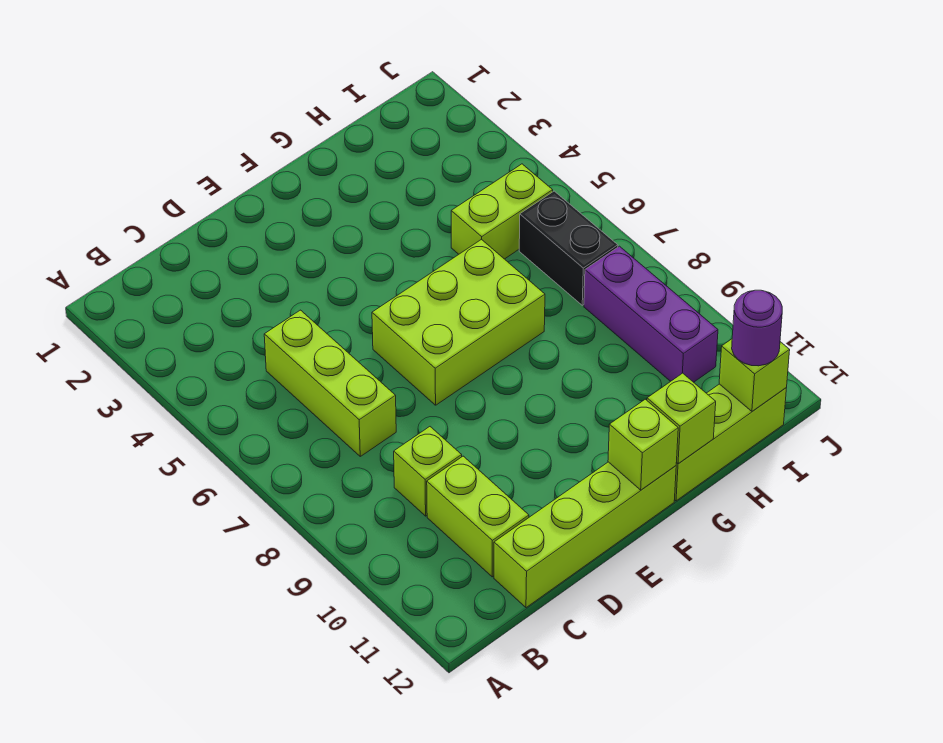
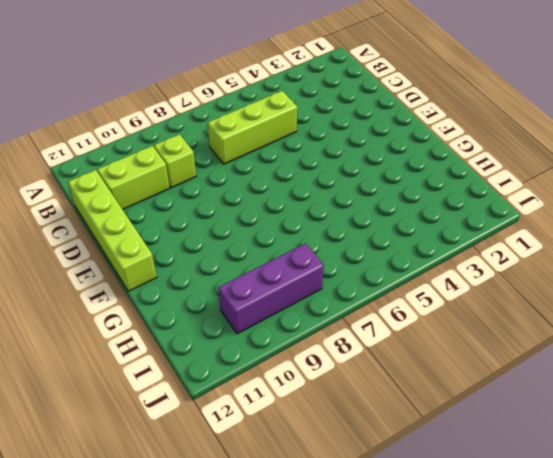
none -> lime brick E6:G7 level 1
none -> lime brick G12:I12 level 1
none -> lime brick H5:I5 level 1

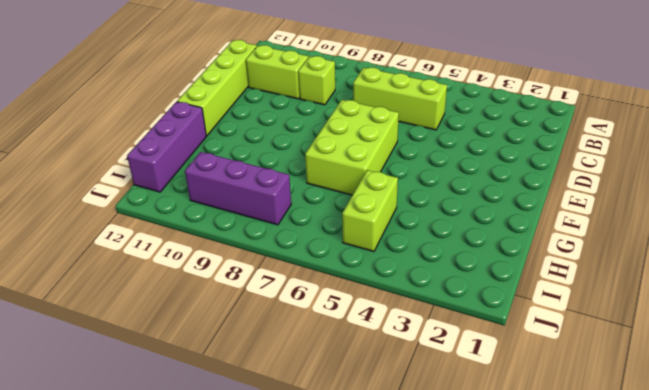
purple brick G12:I12 level 1 -> lime brick G12:I12 level 1
none -> black brick I6:I7 level 1
none -> lime brick F12 level 2
none -> lime brick G12 level 2

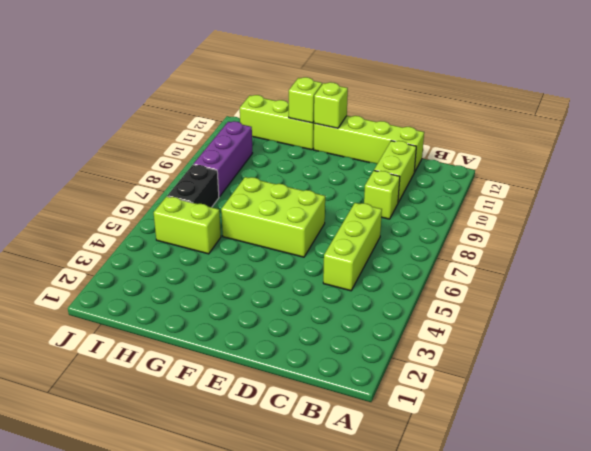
none -> lime brick I12 level 2
none -> purple round brick I12 level 3

